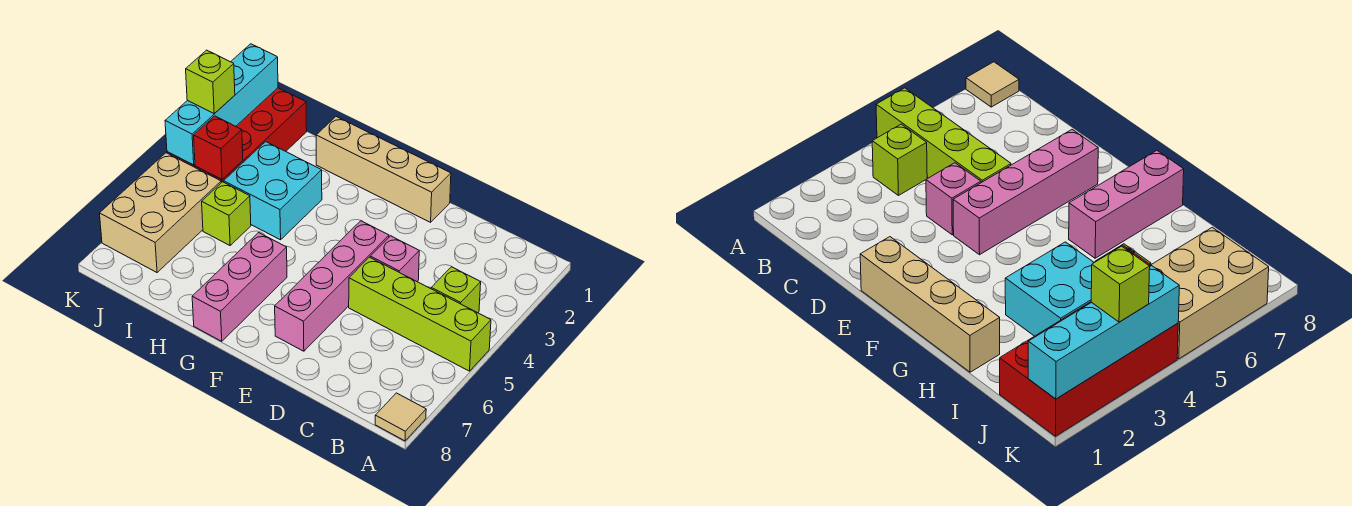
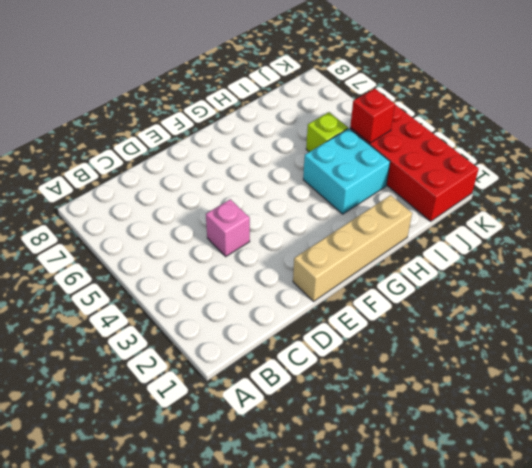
none -> lime brick A5:D5 level 1
none -> tan tile A8 level 1
none -> lime brick B4 level 1

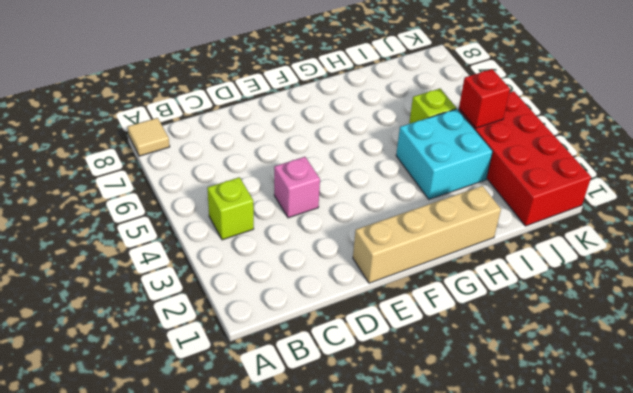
none -> lime brick A5:D5 level 1
none -> pink brick E4:E7 level 1
none -> pink brick G6:G8 level 1

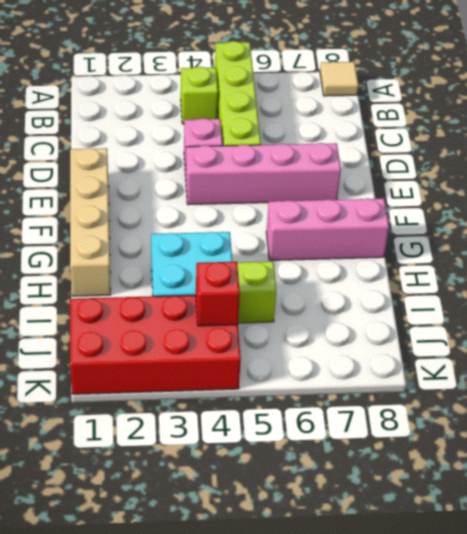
none -> tan brick J5:K7 level 1
none -> cyan brick K1:K4 level 2
none -> lime brick K3 level 3

